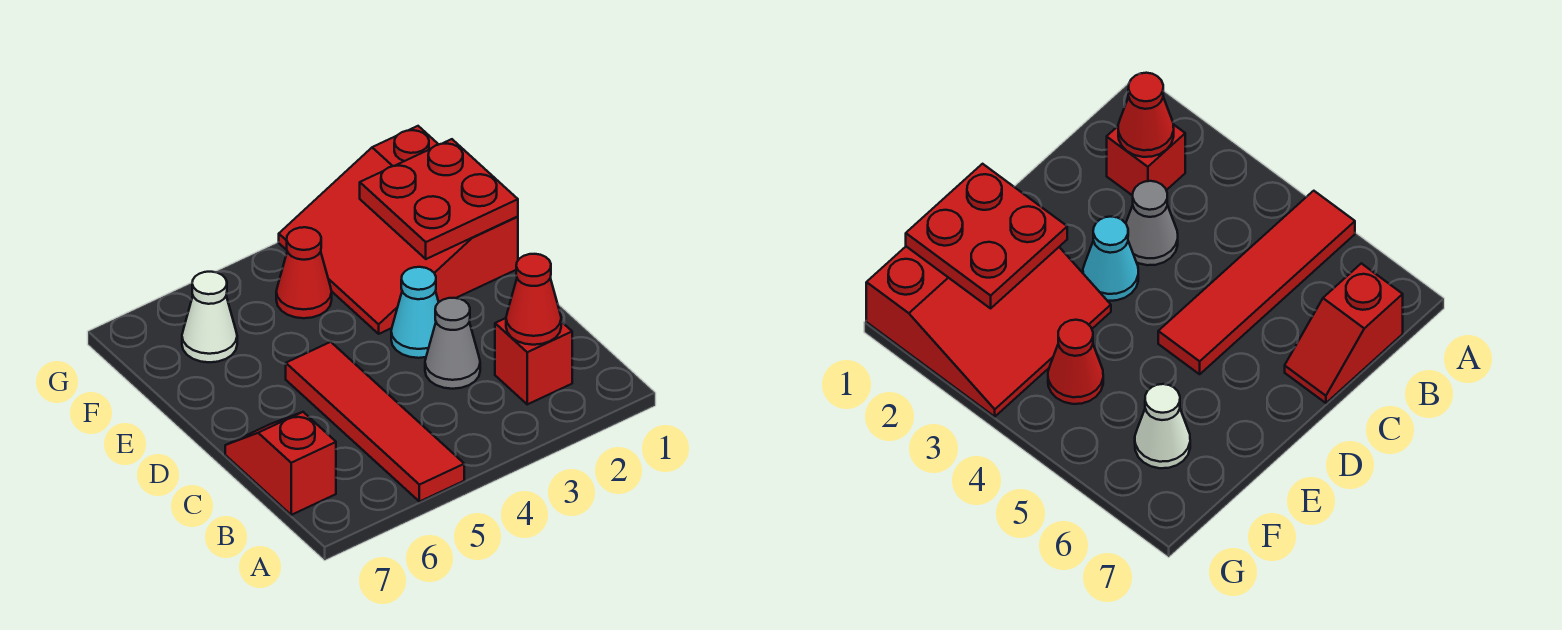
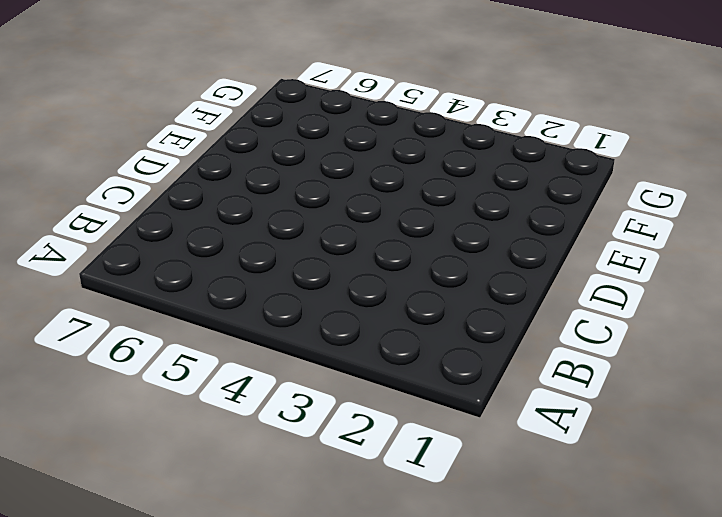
none -> red tile A5:D5 level 1
none -> red brick B2 level 1

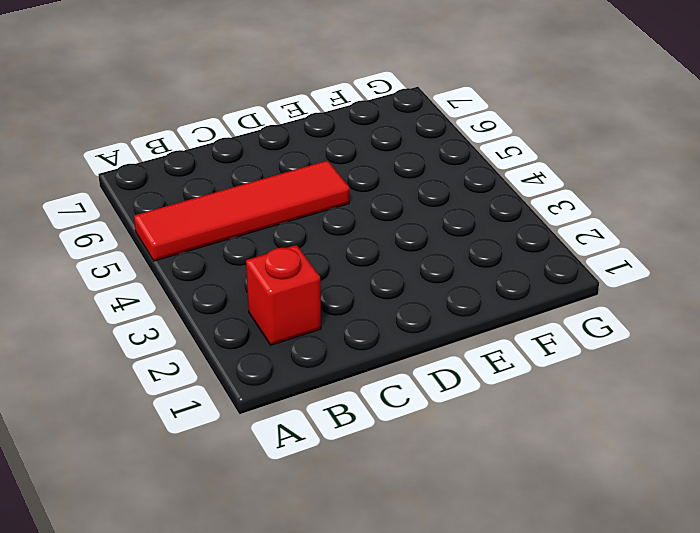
none -> red slope B7:C7 level 1 top B
none -> grey cone C3 level 1

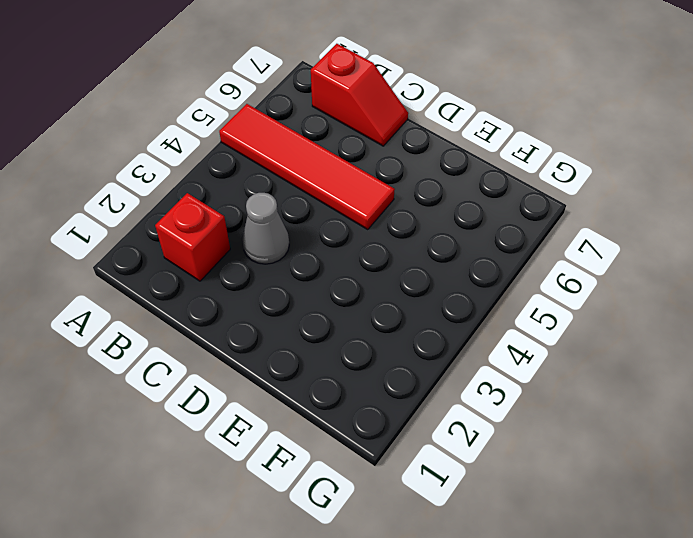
none -> cyan cone D3 level 1
none -> red slope E1:G3 level 1 top 1

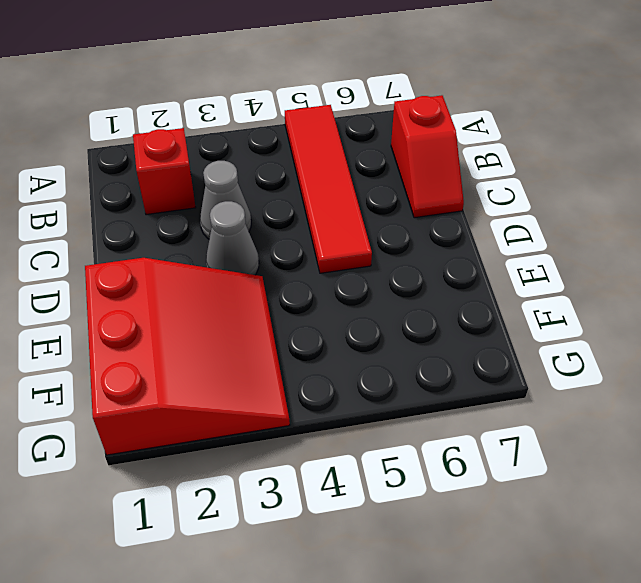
grey cone D3 level 1 -> cyan cone D3 level 1
none -> red cone F4 level 1
none -> white cone F6 level 1

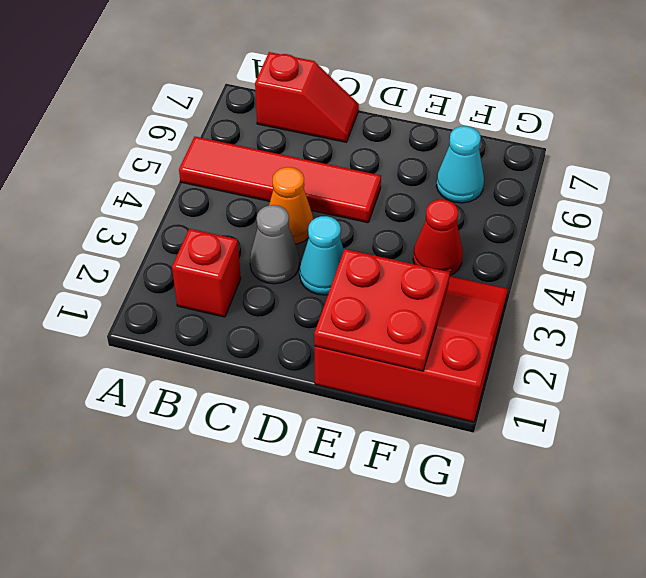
orange cone C4 level 1 -> none
cyan cone F6 level 1 -> white cone F6 level 1
none -> red cone B2 level 2

